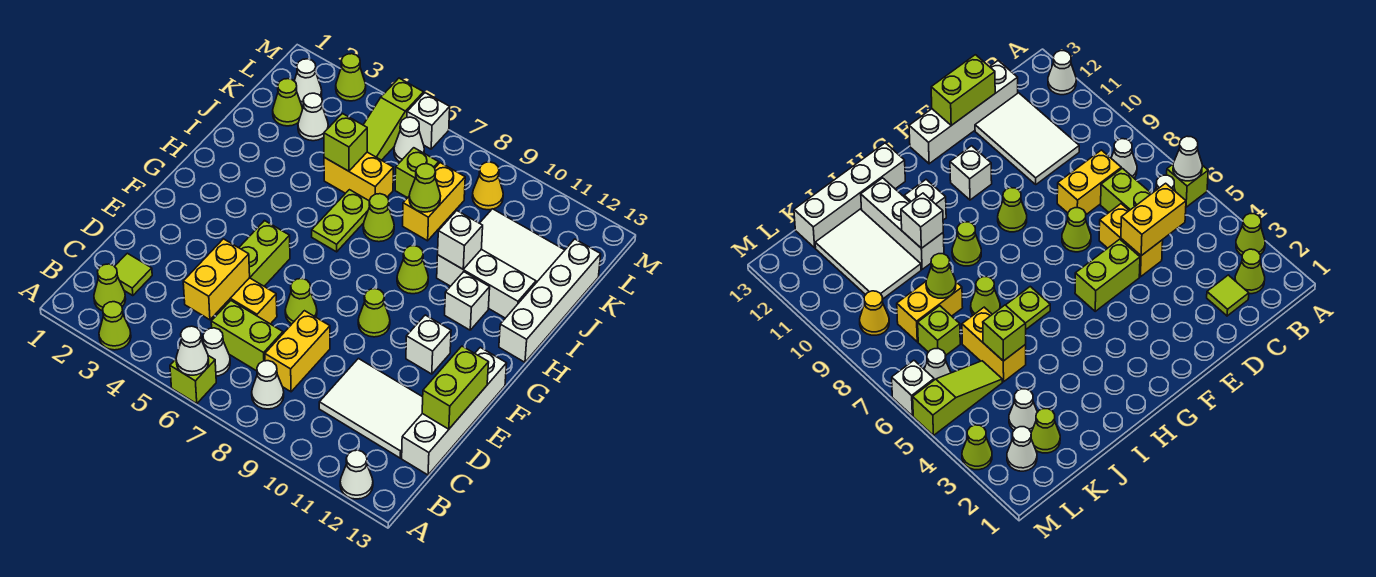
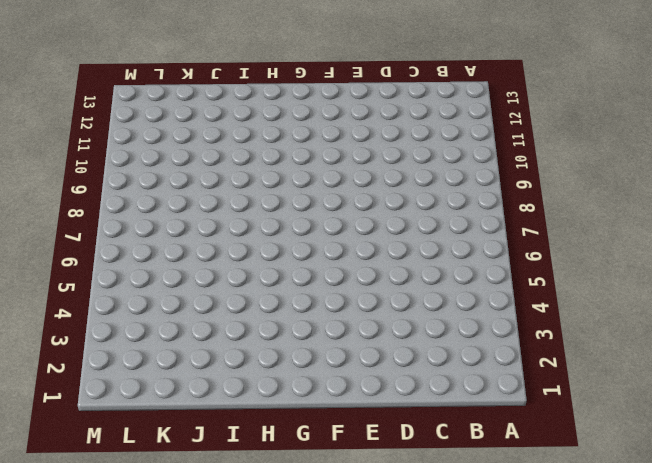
none -> lime cone A3 level 1
none -> lime brick A6 level 1
none -> white cone A12 level 1
none -> lime cone B2 level 1

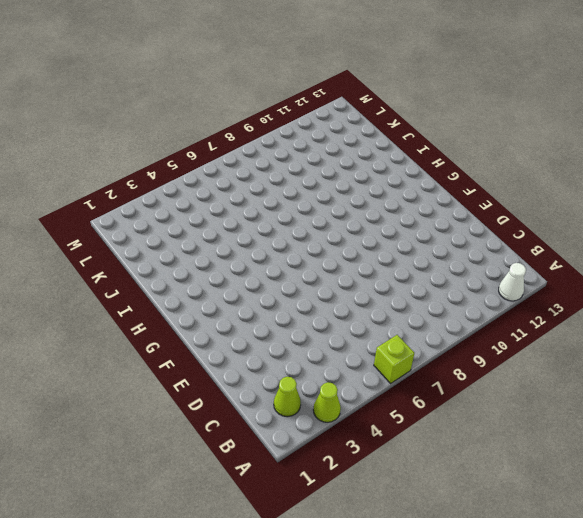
none -> white cone B6 level 1
none -> white cone B8 level 1
none -> lime tile C2 level 1
none -> lime brick C6:C7 level 1

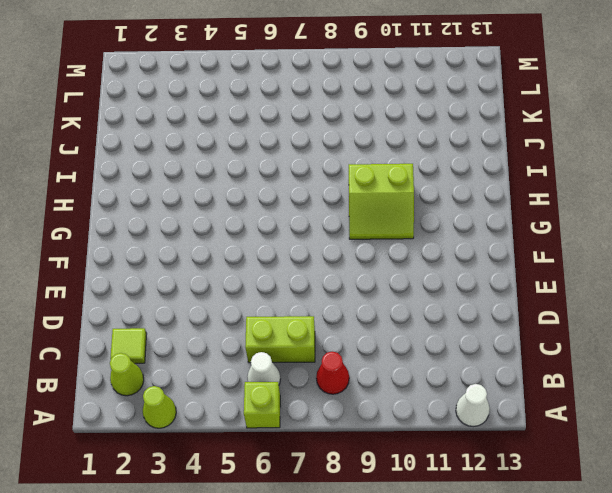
red cone B8 level 1 -> white cone B8 level 1
lime slope G9:H10 level 1 top H -> lime cone H9 level 1
none -> yellow brick C8:D8 level 1
none -> white tile C10:D12 level 1
none -> white brick C13:F13 level 1
none -> yellow brick D5:D6 level 1

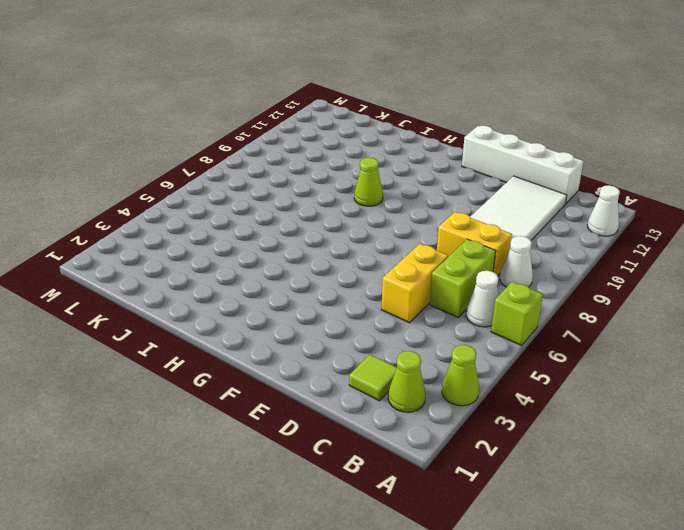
none -> lime brick E5:F5 level 1
none -> lime cone E7 level 1
none -> lime cone F9 level 1
none -> white brick F11 level 1

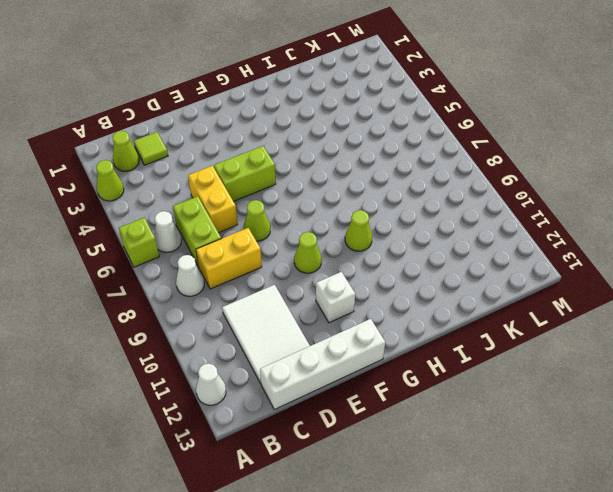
none -> lime plate H6:I6 level 1
none -> white brick H11 level 1
none -> white brick H13:K13 level 1
none -> lime cone I7 level 1

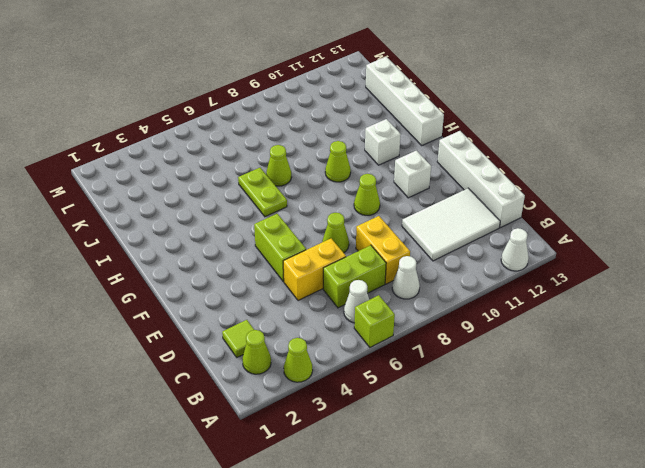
none -> white brick I10:I12 level 1
none -> yellow brick J5:J6 level 1
none -> yellow brick J8:K8 level 1
none -> white tile J10:K12 level 1

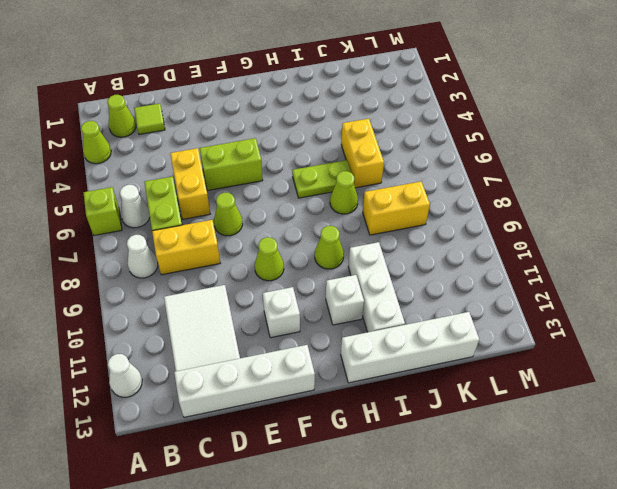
none -> white tile J10:K12 level 1
none -> lime cone K2 level 1
none -> white cone K3 level 1
none -> lime slope K5:M5 level 1 top M

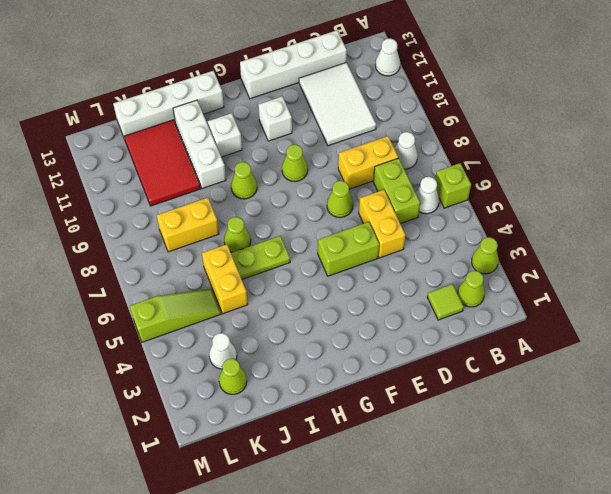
red tile J10:K12 level 1 -> white tile J10:K12 level 1
none -> lime brick K7 level 1
none -> white cone L2 level 1
none -> white cone L6 level 1
none -> yellow cone L9 level 1

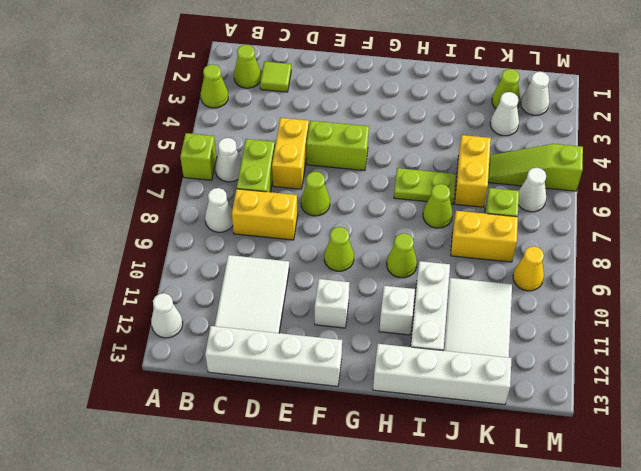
none -> lime cone M3 level 1
none -> white brick M6 level 1
none -> white cone A6 level 2
none -> yellow brick C5:D5 level 2

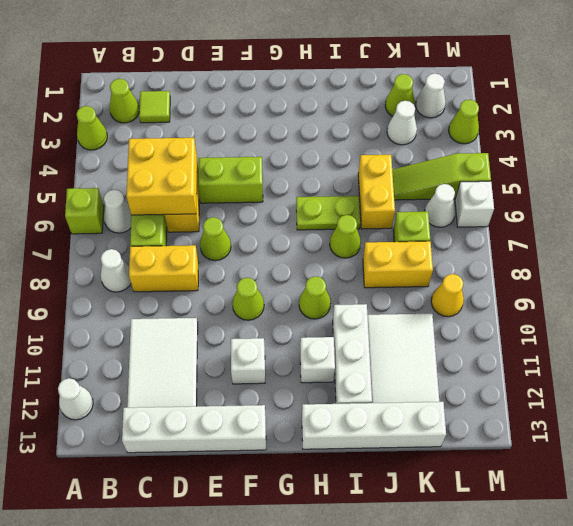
yellow brick C5:D6 level 2 -> yellow brick C5:D5 level 2
none -> white cone A6 level 2
none -> lime brick D13:E13 level 2
none -> white brick I10 level 2
none -> lime brick J5 level 2

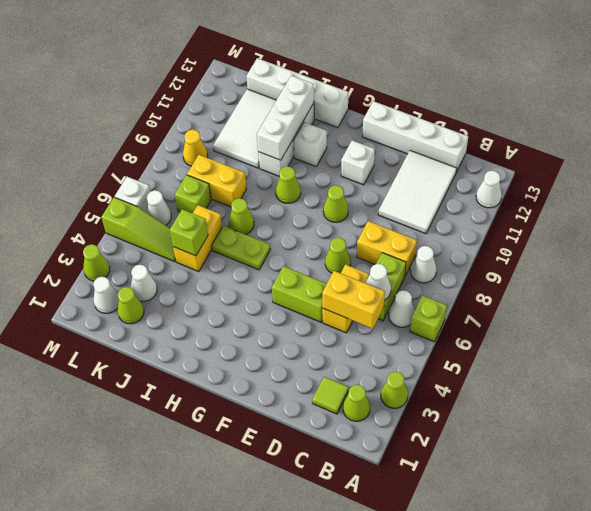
white cone C6 level 2 -> white cone A6 level 2
white brick I10:I12 level 2 -> white brick I10 level 2
none -> lime brick D13:E13 level 2
none -> lime cone J8 level 2

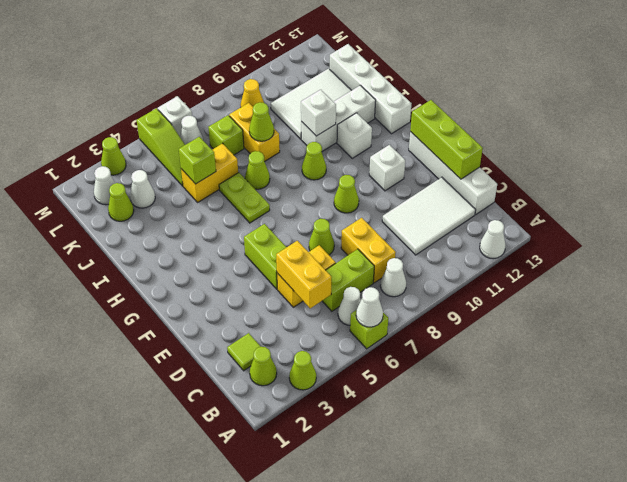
lime brick D13:F13 level 2 -> lime brick D13:E13 level 2

